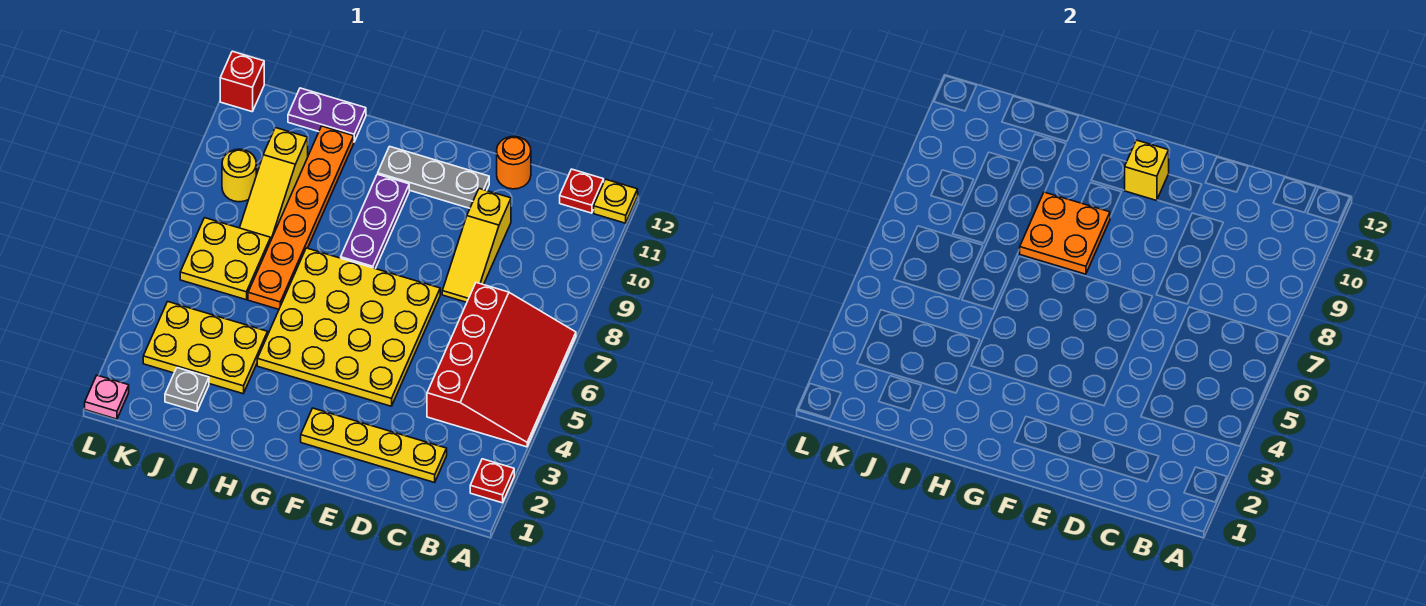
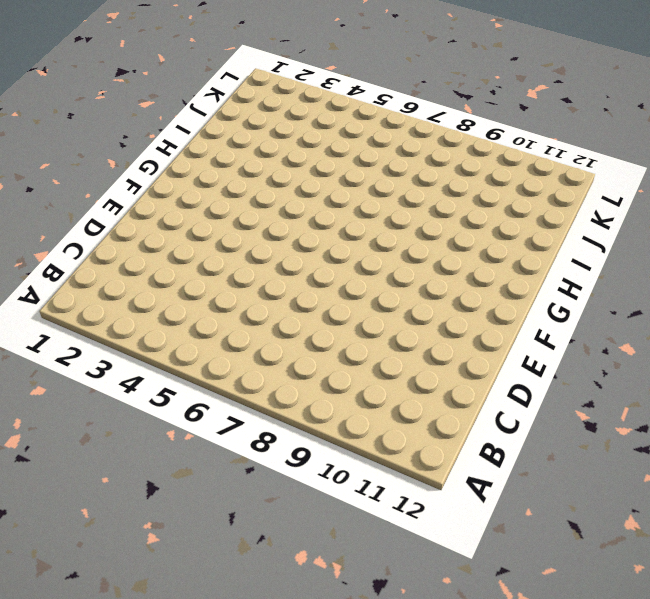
none -> red plate A2 level 1
none -> red slope A4:C7 level 1 top C
none -> yellow plate A12 level 1

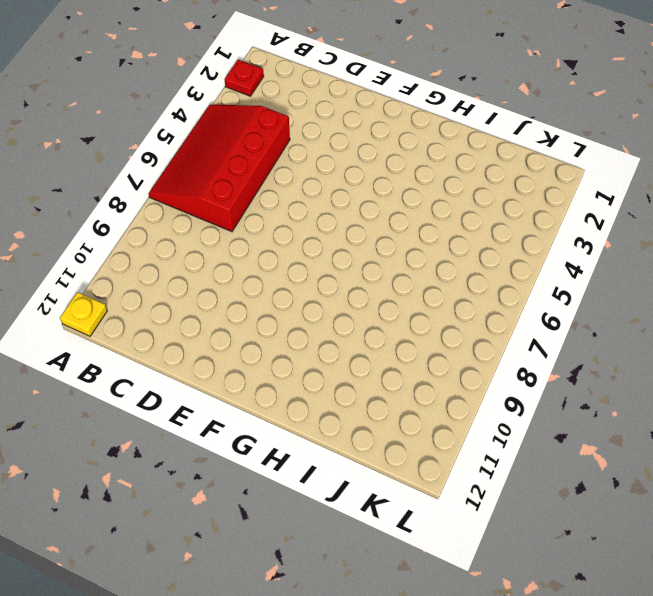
none -> red plate B12 level 1
none -> yellow plate C2:F2 level 1
none -> yellow slope D8:D10 level 1 top 10

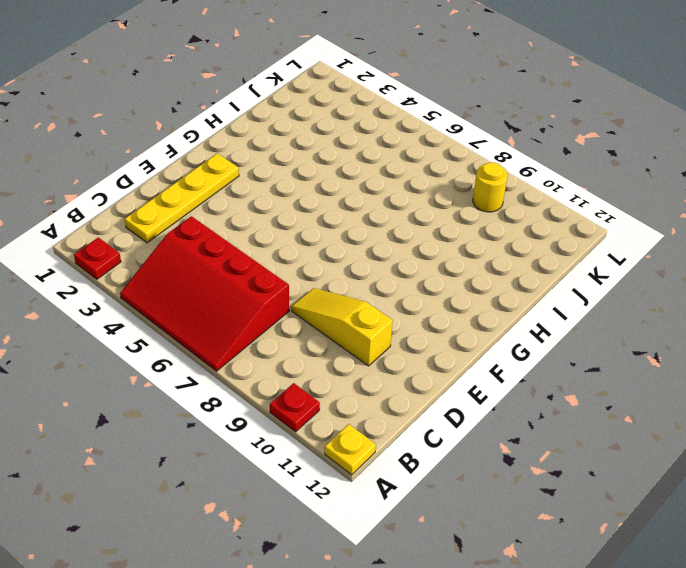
red plate A10 level 1 -> red plate B12 level 1
none -> orange round brick D12 level 1
none -> yellow plate E4:H7 level 1
none -> grey plate E11:G11 level 1

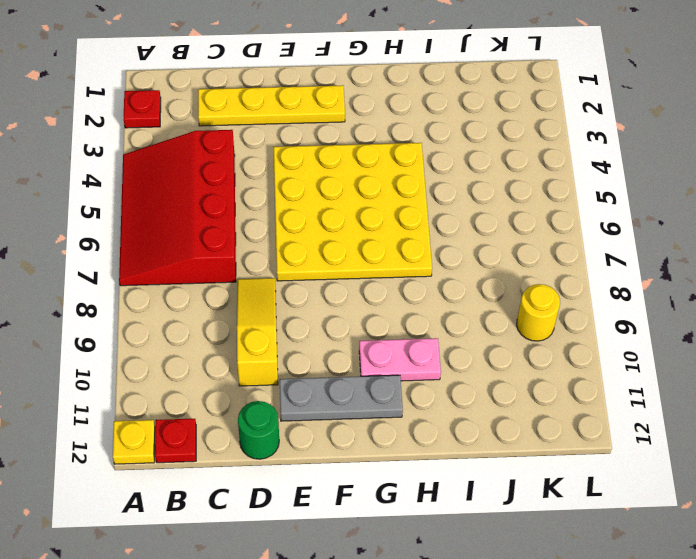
green round brick D12 level 1 -> orange round brick D12 level 1
pink plate G10:H10 level 1 -> purple plate G8:G10 level 1
none -> yellow plate I3:K4 level 1
none -> orange plate I6:I11 level 1
none -> purple plate I12:J12 level 1

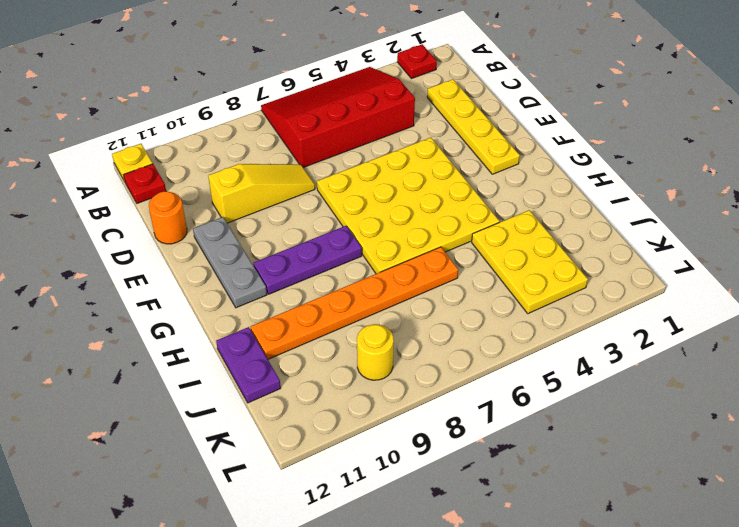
none -> grey plate J2 level 1
none -> yellow plate J6:K7 level 1
none -> yellow slope J8:J10 level 1 top 10

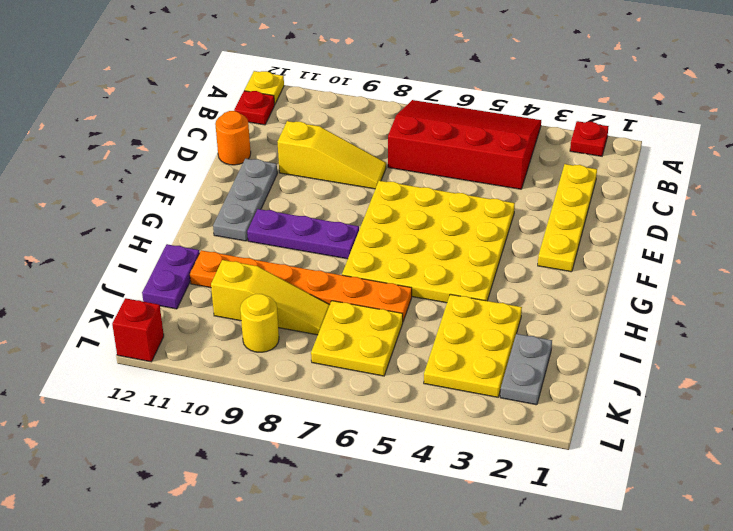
grey plate J2:K2 level 1 -> grey plate J2 level 1
none -> pink plate L1 level 1
none -> yellow brick F11 level 2
none -> orange plate G8:H9 level 2

